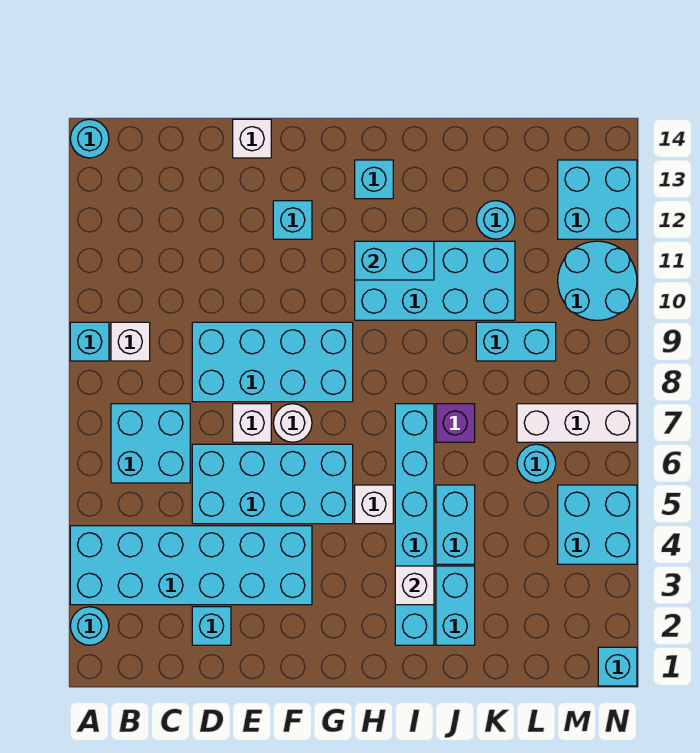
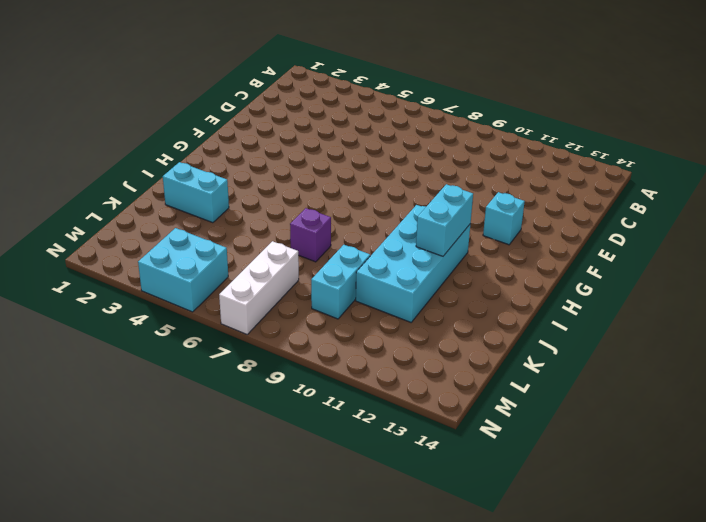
none -> cyan round brick A2 level 1
none -> cyan brick A3:F4 level 1
none -> cyan brick A9 level 1
none -> cyan round brick A14 level 1

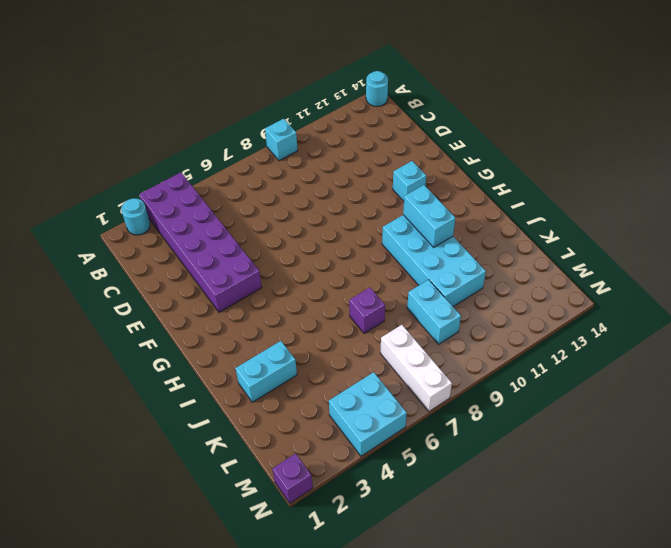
purple brick A3:F4 level 1 -> cyan brick A3:F4 level 1
purple brick N1 level 1 -> cyan brick N1 level 1
none -> cyan brick B6:C7 level 1
none -> white brick B9 level 1
none -> cyan brick D2 level 1
none -> cyan brick D5:G6 level 1

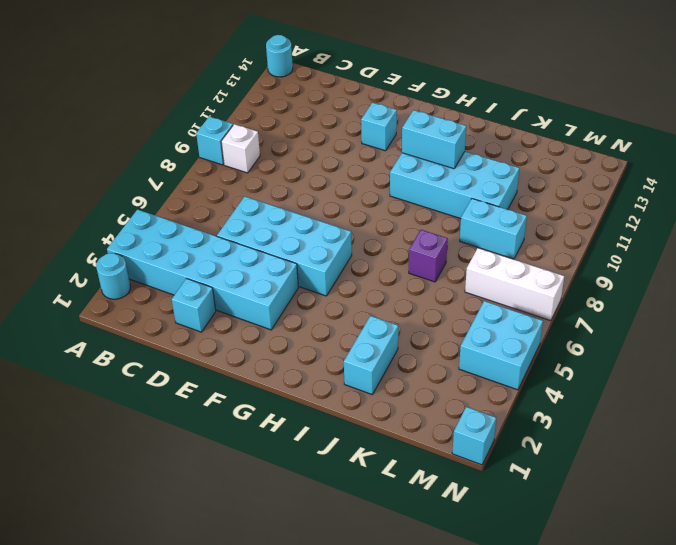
none -> cyan brick B6:C7 level 1
none -> cyan brick D8:G9 level 1
none -> white brick E7 level 1
none -> white brick E14 level 1

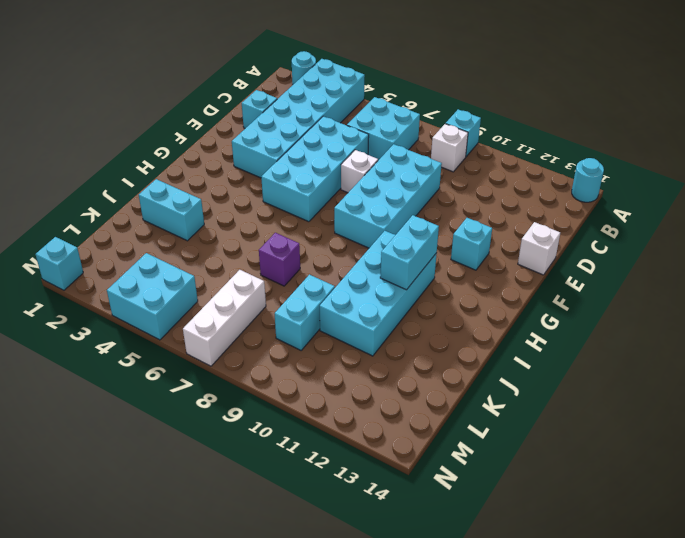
none -> white round brick F7 level 1
none -> white brick H5 level 1
none -> cyan brick H13 level 1
none -> cyan brick I2:I7 level 1

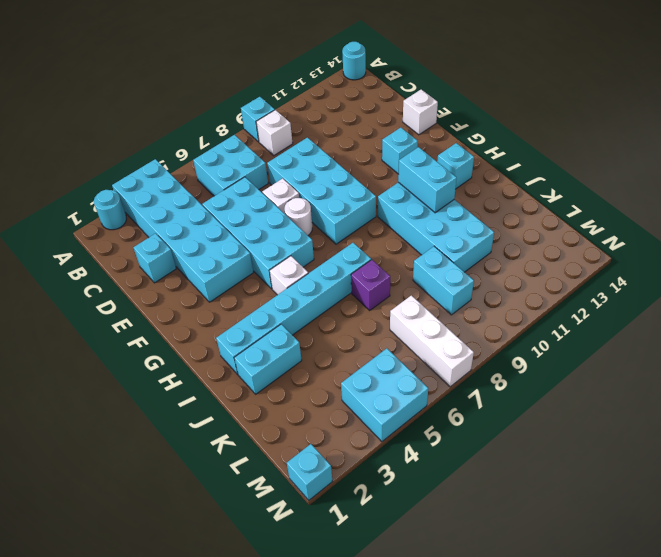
none -> cyan brick J4:J5 level 1
none -> cyan round brick K12 level 1
none -> cyan round brick L6 level 1
none -> cyan round brick M10:N11 level 1

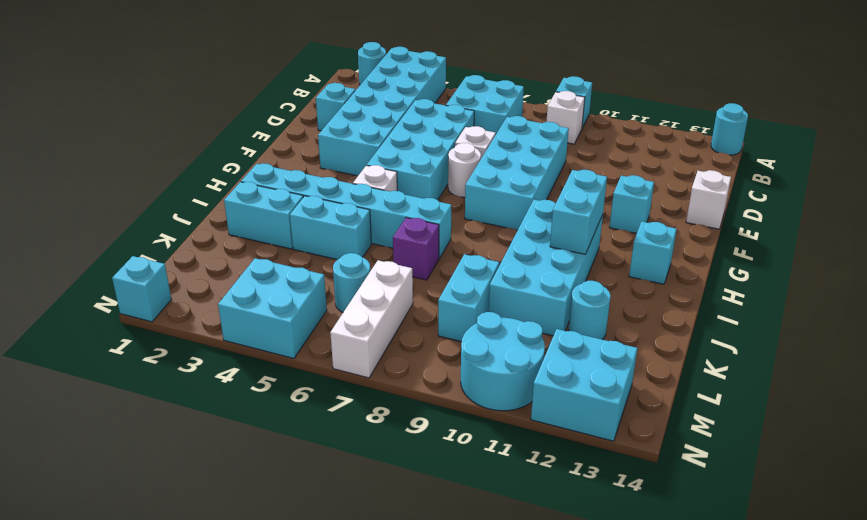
none -> white brick I3 level 2

